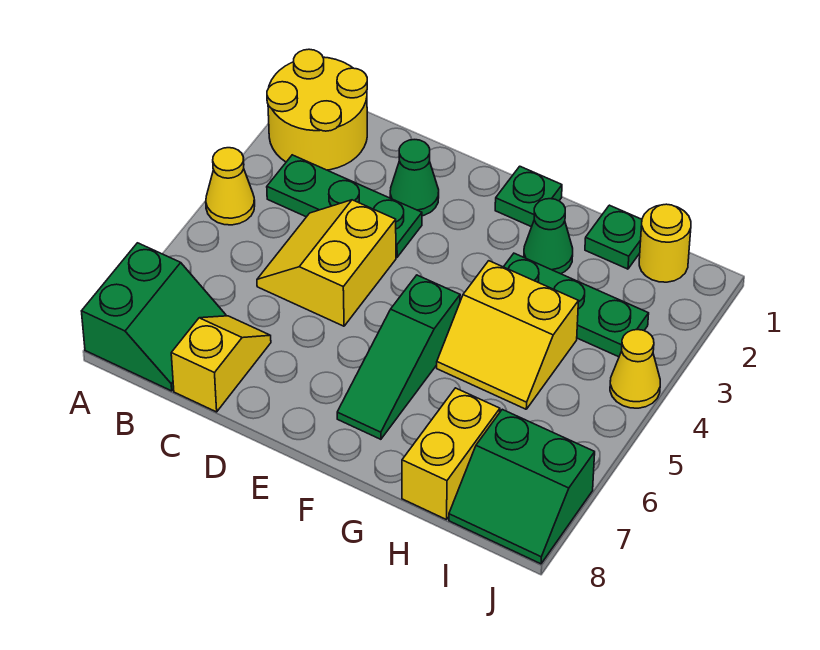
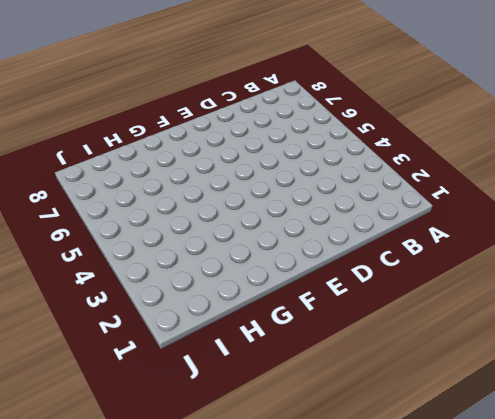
none -> yellow round brick A1:B2 level 1
none -> yellow cone A4 level 1
none -> green slope A7:B8 level 1 top A

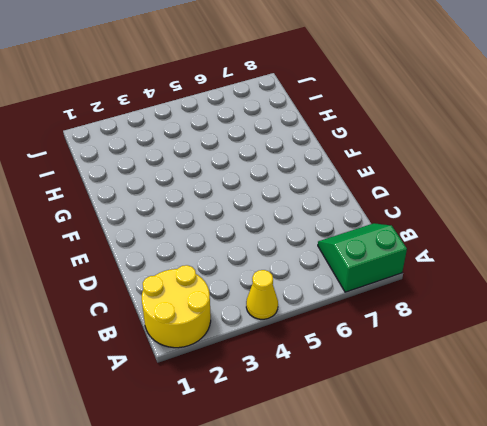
none -> green plate B3:D3 level 1
none -> yellow slope C4:D5 level 1 top D
none -> yellow slope C7:C8 level 1 top 8

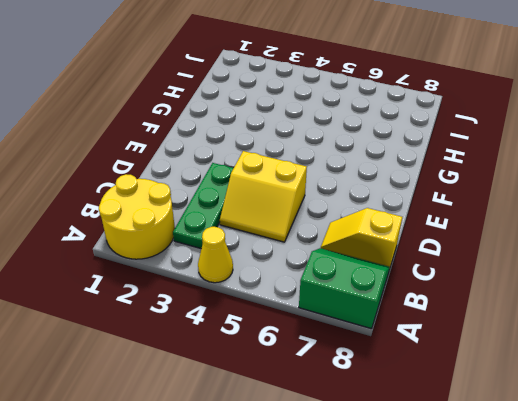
none -> green cone D2 level 1
none -> green plate F1 level 1
none -> green slope F5:F7 level 1 top 5

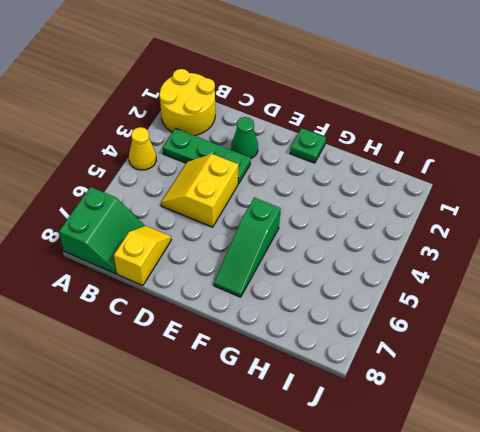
none -> green cone G2 level 1
none -> green plate G3:I3 level 1
none -> yellow slope G4:H5 level 1 top 4

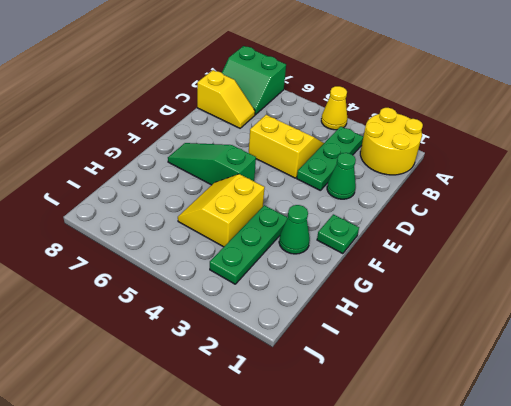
none -> green plate H1 level 1
none -> yellow brick H7:H8 level 1
none -> yellow round brick I1 level 1

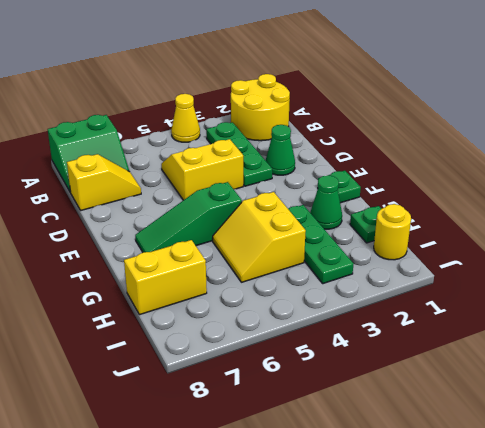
none -> green slope I7:J8 level 1 top 7
none -> yellow cone J4 level 1

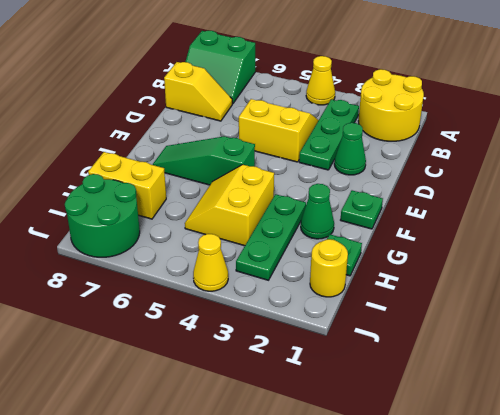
green round brick I7:J8 level 1 -> green slope I7:J8 level 1 top 7

